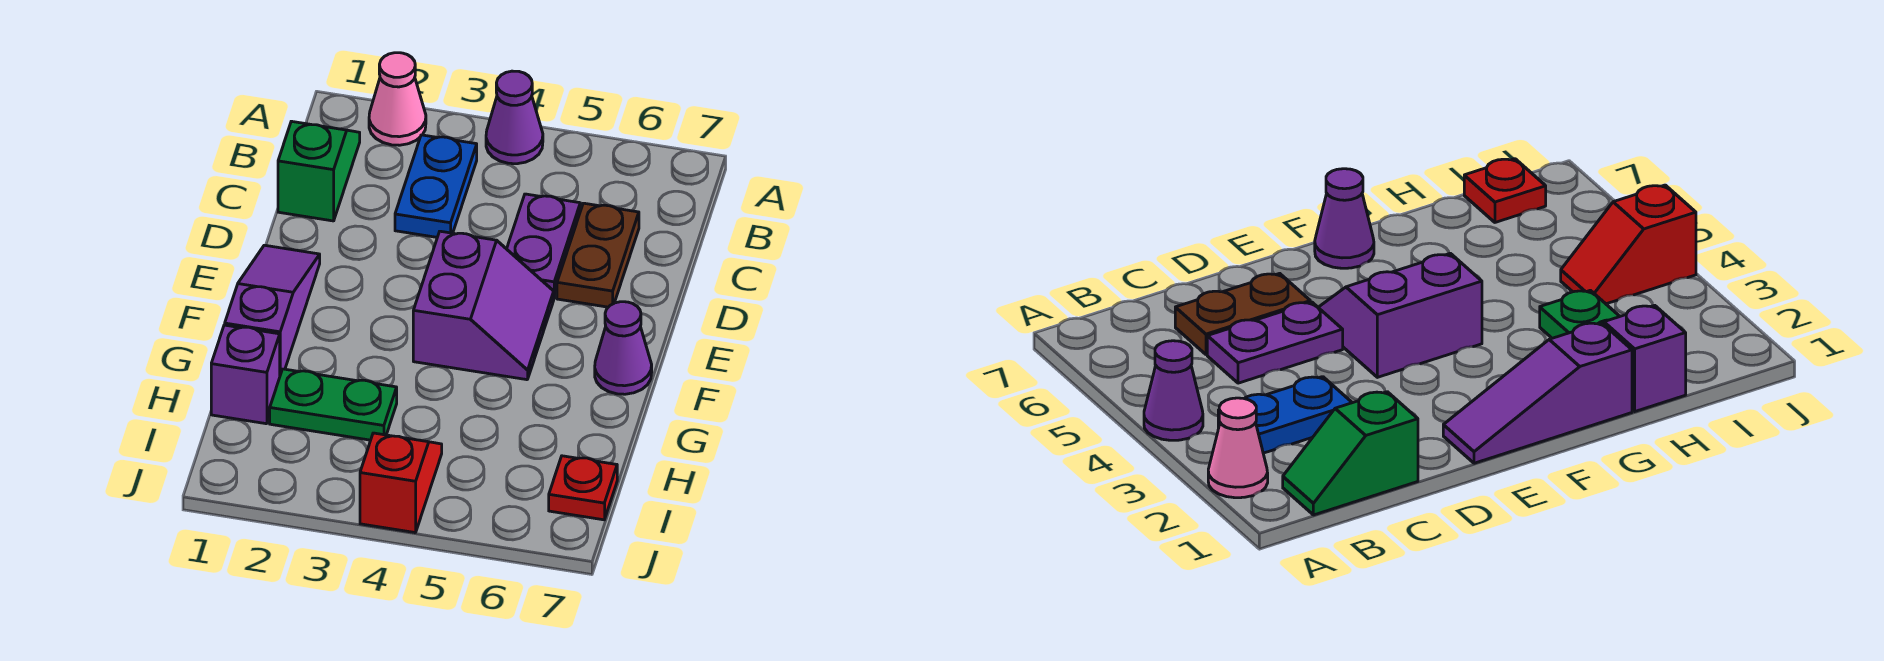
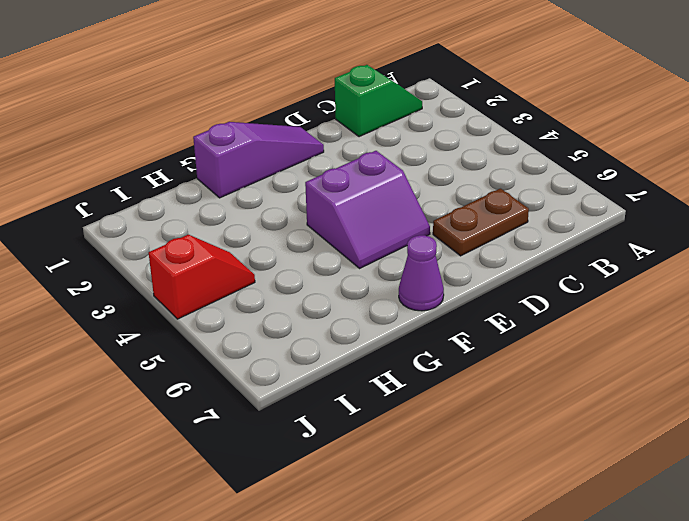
none -> pink cone A2 level 1
none -> purple cone A4 level 1
none -> blue plate B3:C3 level 1

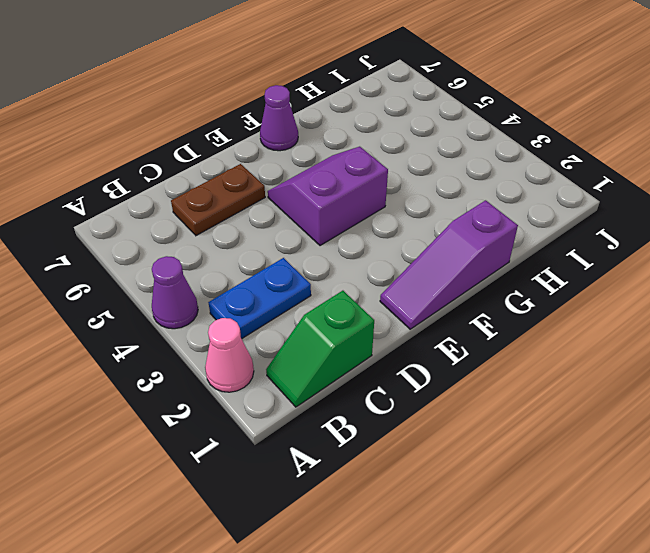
none -> purple plate C5:D5 level 1
none -> purple brick H1 level 1
none -> green plate H2:H3 level 1

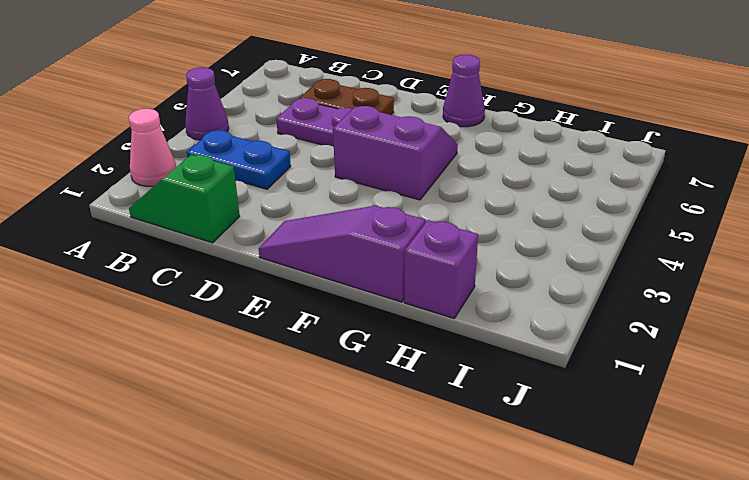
none -> green plate H2:H3 level 1
none -> red slope I4:J4 level 1 top J
none -> red plate I7 level 1

